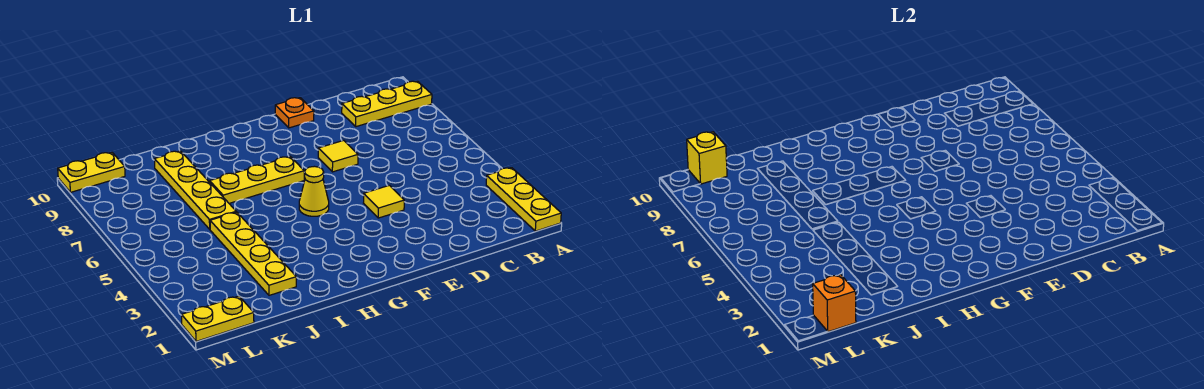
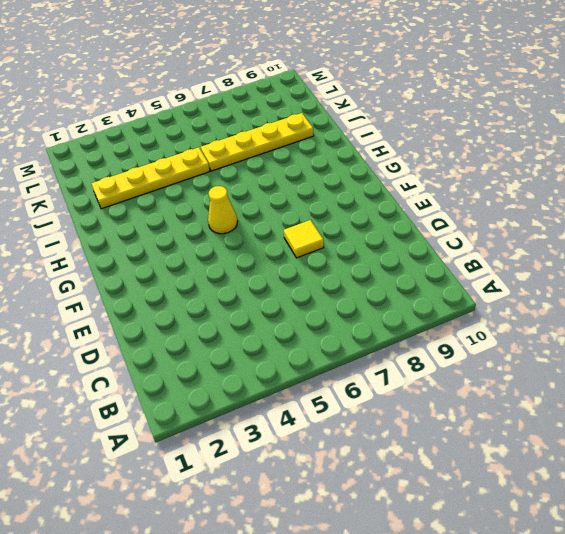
none -> yellow plate A1:A3 level 1
none -> yellow plate A9:C9 level 1
none -> yellow tile E4 level 1

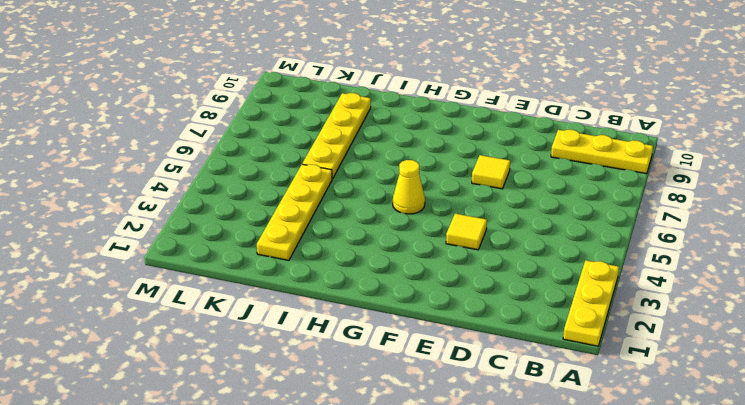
none -> orange plate E10 level 1
none -> yellow plate G7:I7 level 1
none -> yellow plate L1:M1 level 1

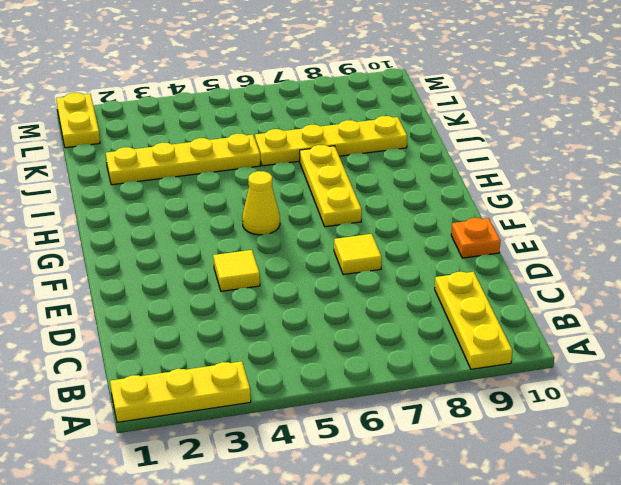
none -> yellow plate L10:M10 level 1
none -> orange brick L1 level 2
none -> yellow brick L10 level 2

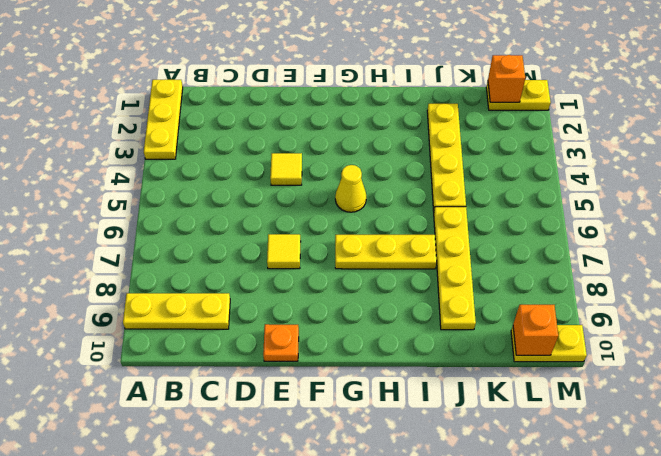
orange brick L10 level 2 -> yellow brick L10 level 2

